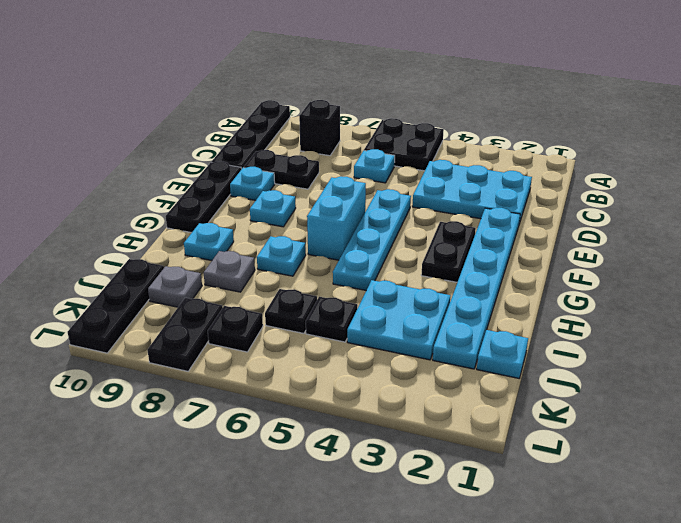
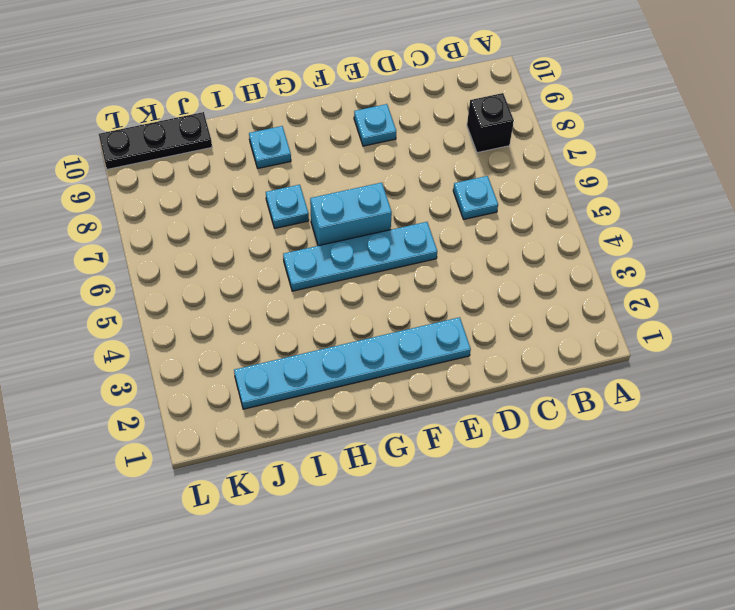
none -> black plate A5:B6 level 1
none -> black plate A10:D10 level 1
none -> cyan plate C2:D4 level 1

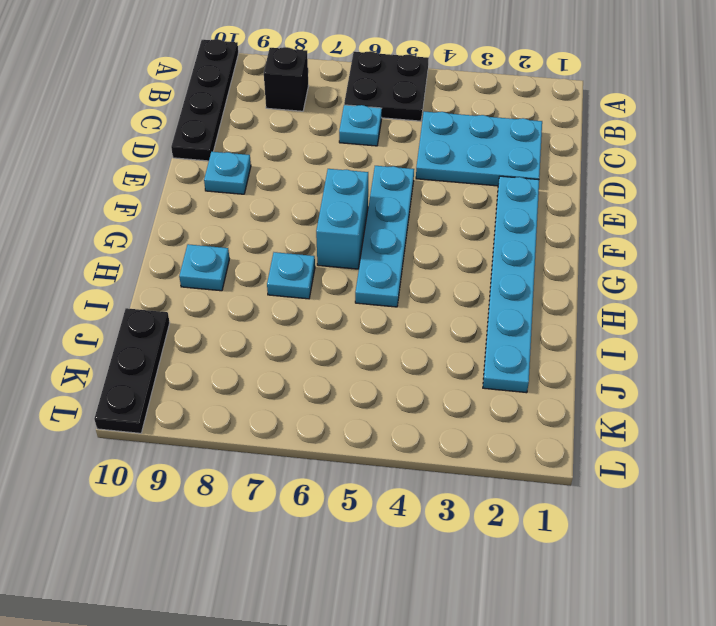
none -> black plate D8:D9 level 1
none -> black plate E10:G10 level 1
none -> black plate F3:G3 level 1

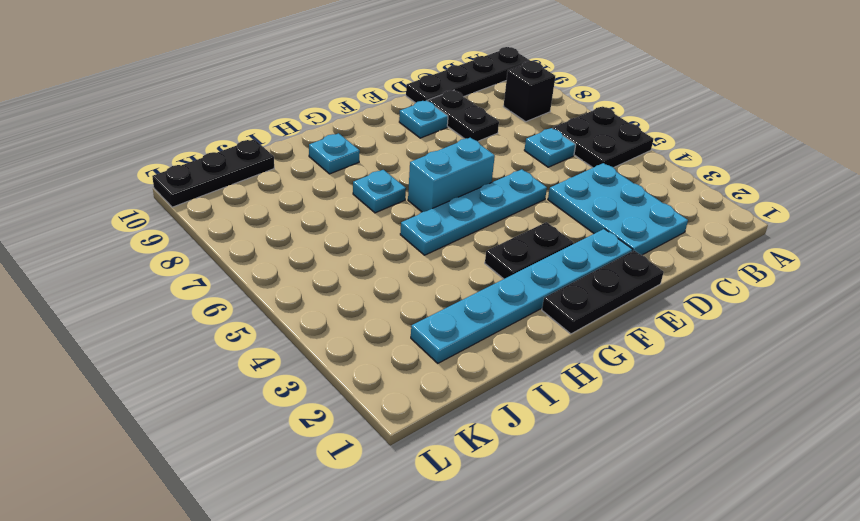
black plate E1:G1 level 1 -> black plate E10:G10 level 1
none -> cyan plate F8 level 1
none -> cyan plate I3:J4 level 1
none -> grey plate I8 level 1

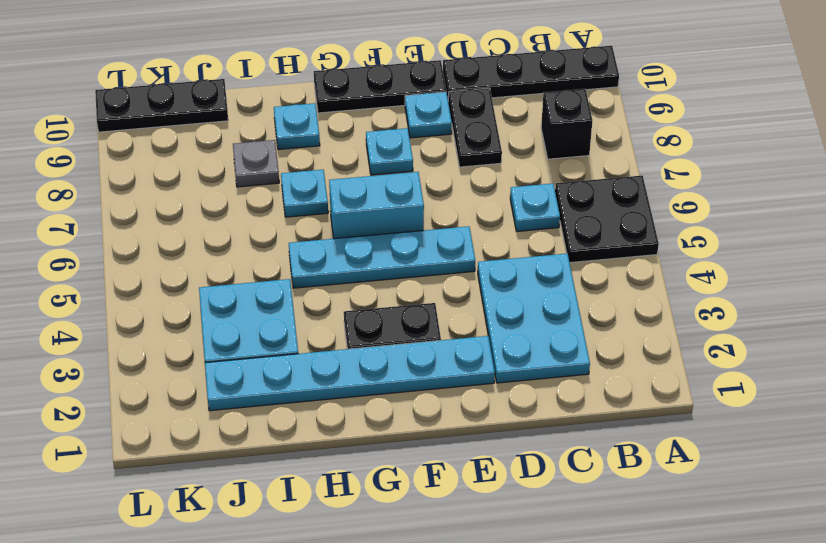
none -> cyan plate J1 level 1
none -> black plate J5 level 1
none -> black plate J6 level 1

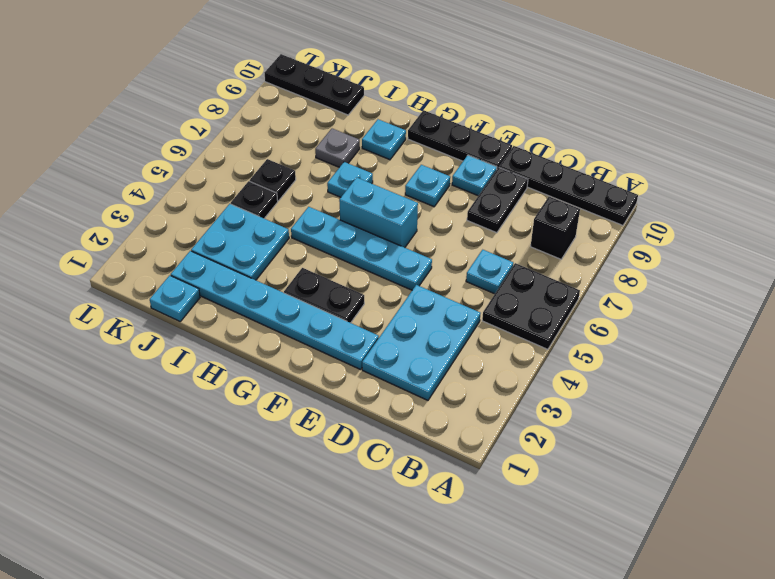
none -> grey plate J9 level 1
none -> black plate K7 level 1
none -> black plate K8:L8 level 1

